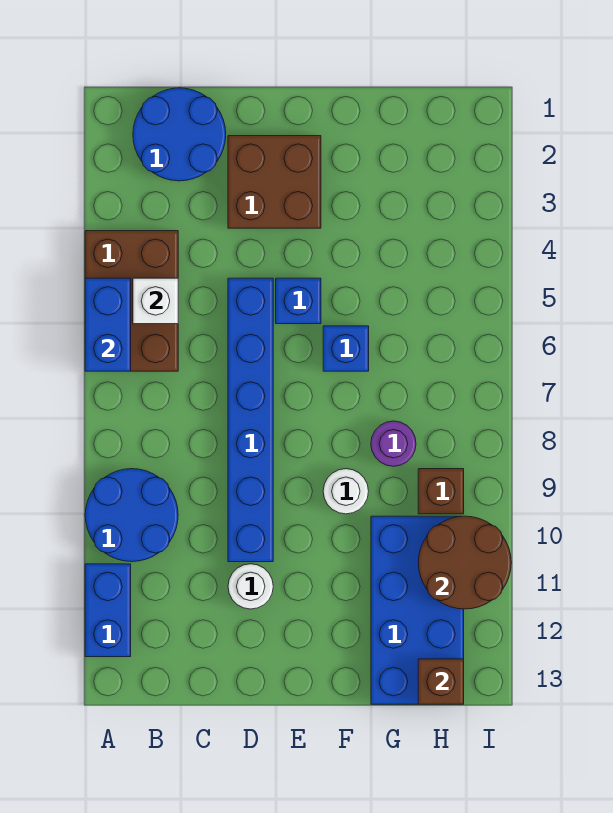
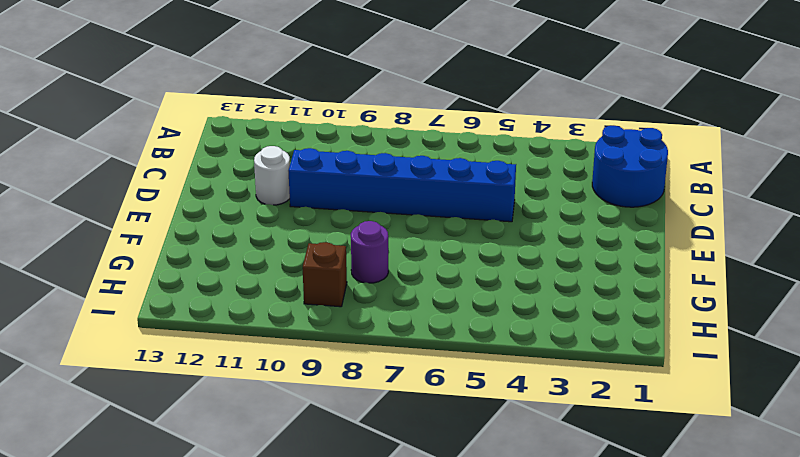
none -> brown brick A4:B6 level 1
none -> blue round brick A9:B10 level 1
none -> blue brick A11:A12 level 1

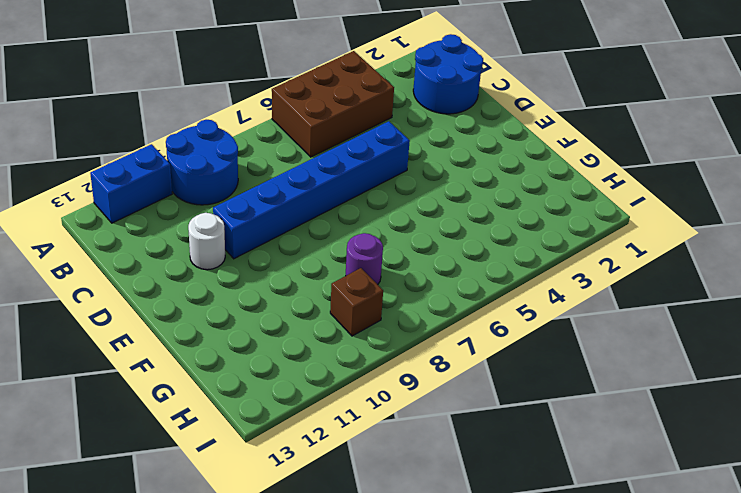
none -> brown brick D2:E3 level 1
none -> blue brick E5 level 1
none -> blue brick F6 level 1

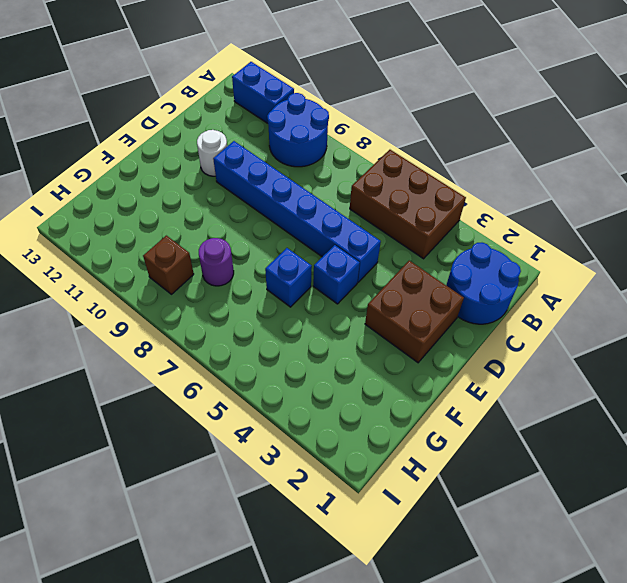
none -> white round brick F9 level 1
none -> blue brick G10:H13 level 1
none -> blue brick A5:A6 level 2

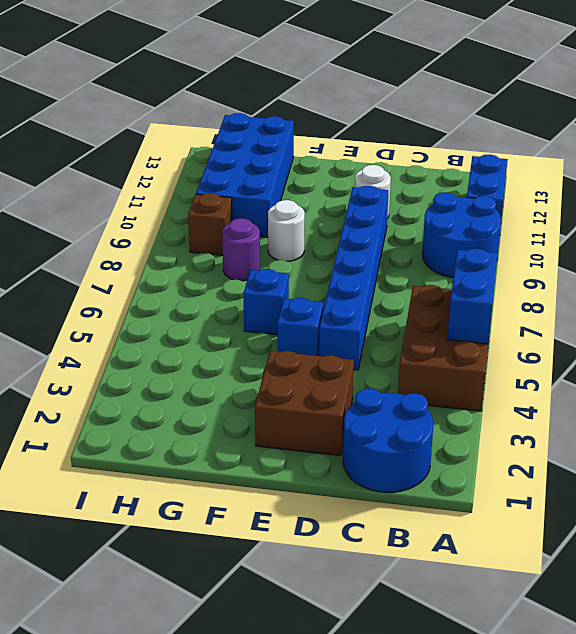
none -> white brick B5 level 2
none -> brown round brick H10:I11 level 2
none -> brown brick H13 level 2

